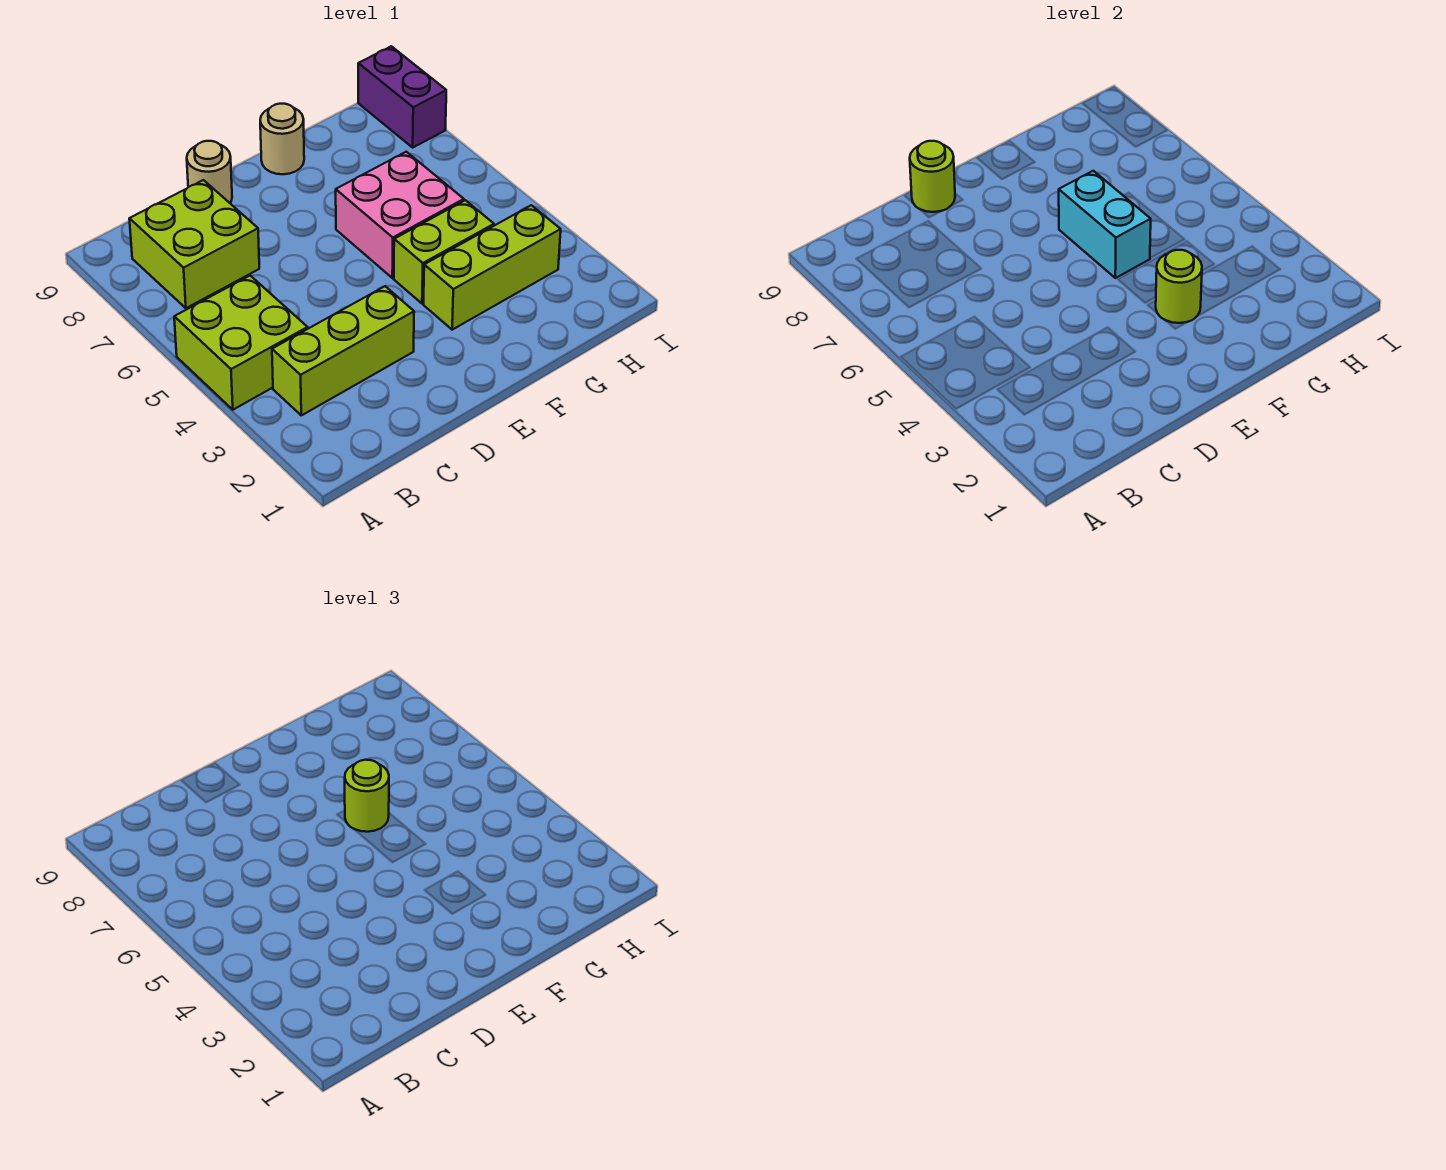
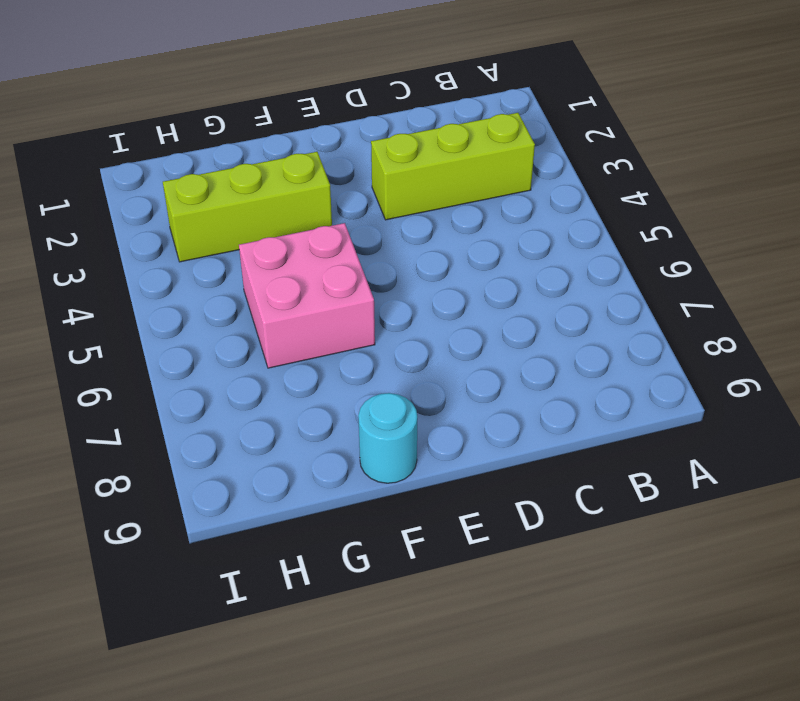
cyan round brick F9 level 1 -> tan round brick F9 level 1
none -> lime brick A4:B5 level 1
none -> lime brick B7:C8 level 1
none -> tan round brick D9 level 1

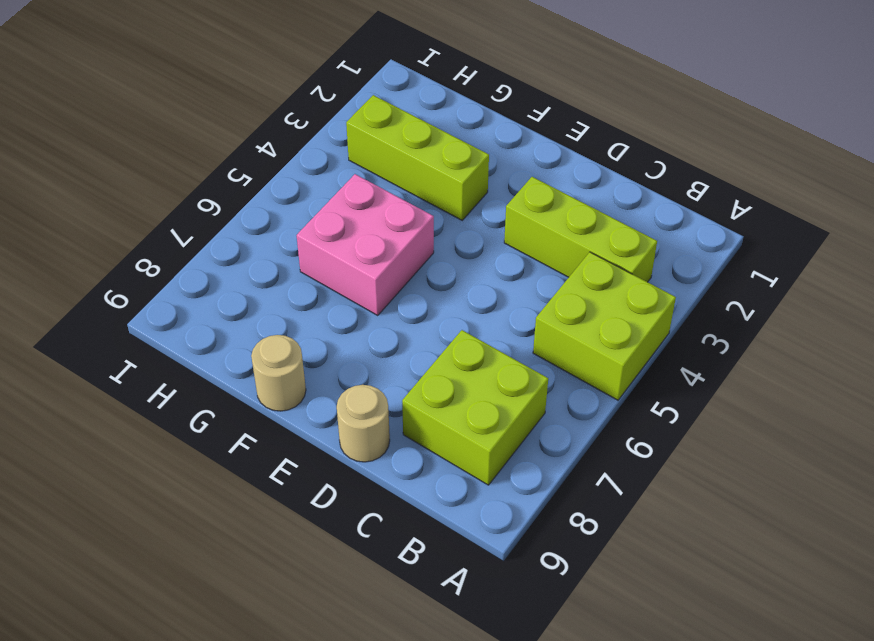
none -> lime brick F4:G4 level 1
none -> purple brick I8:I9 level 1
none -> lime round brick D9 level 2

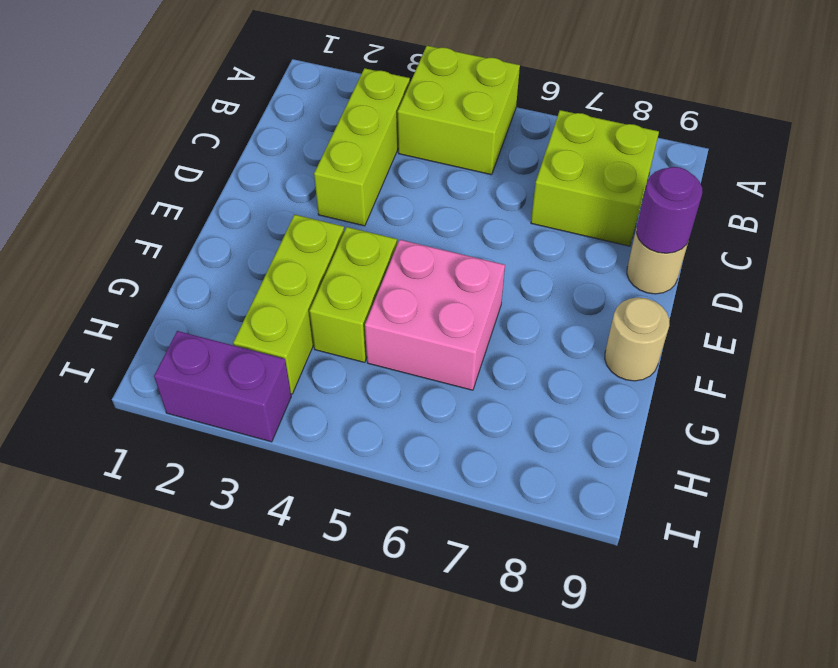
purple round brick D9 level 2 -> lime round brick D9 level 2
purple brick I2:I3 level 1 -> purple brick I8:I9 level 1
none -> lime round brick F3 level 2
none -> cyan brick F5:F6 level 2
none -> lime round brick F6 level 3

